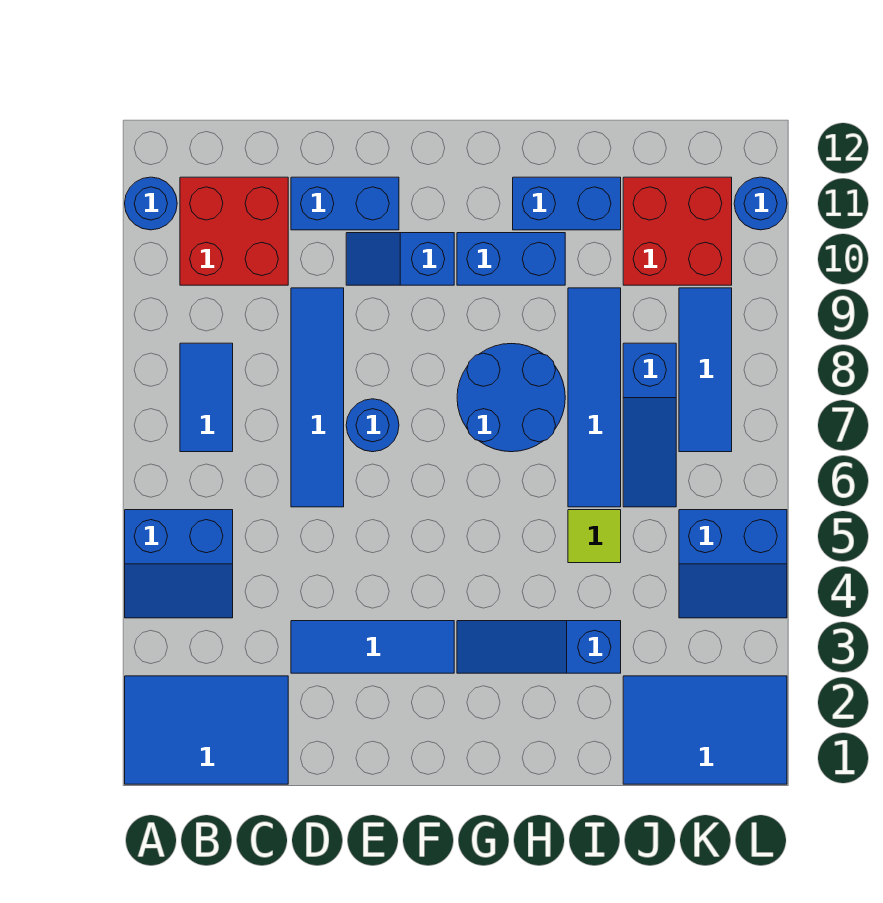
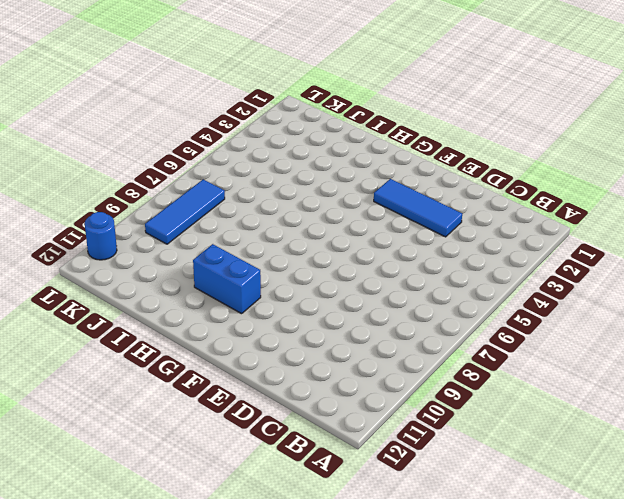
none -> blue tile A1:C2 level 1
none -> blue slope A4:B5 level 1 top 5
none -> blue round brick A11 level 1

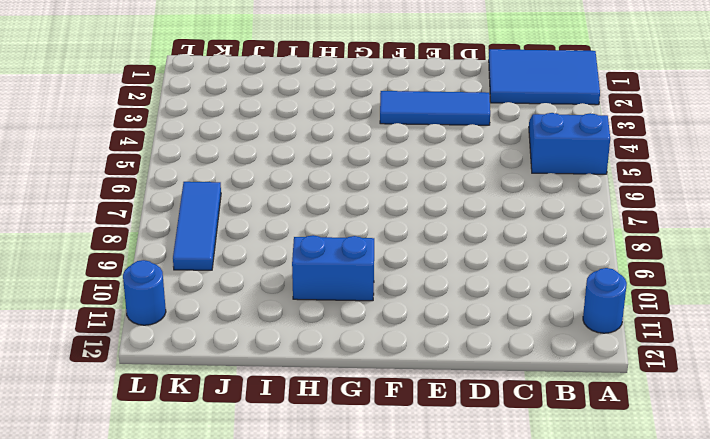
none -> blue tile B7:B8 level 1
none -> red brick B10:C11 level 1
none -> blue tile D6:D9 level 1

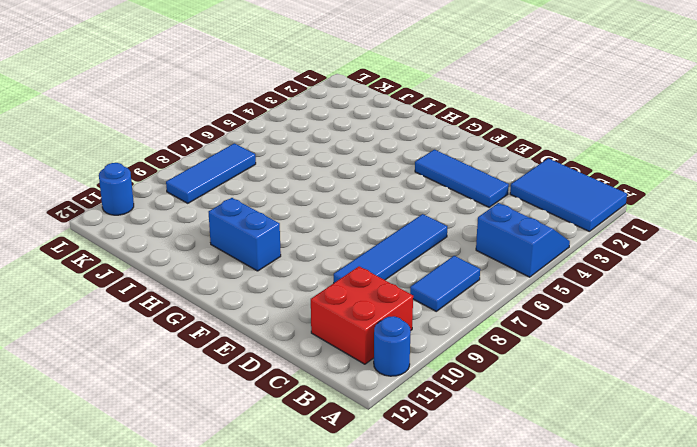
none -> blue brick D11:E11 level 1
none -> blue round brick E7 level 1
none -> blue slope E10:F10 level 1 top F

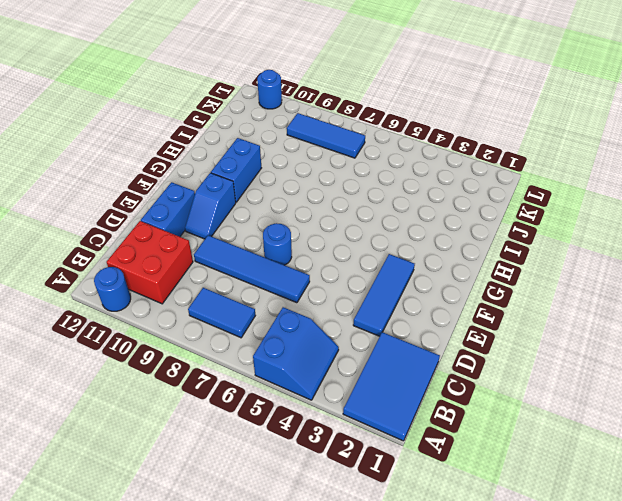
none -> blue slope G3:I3 level 1 top I
none -> blue round brick G7:H8 level 1
none -> blue brick H11:I11 level 1

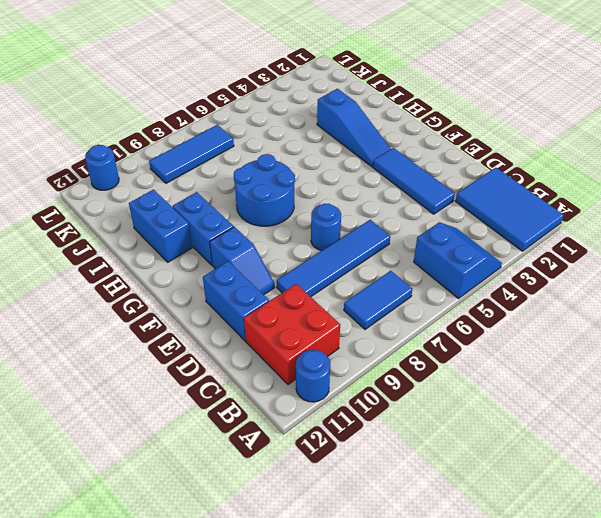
none -> lime tile I5 level 1
none -> blue tile I6:I9 level 1
none -> blue tile J1:L2 level 1

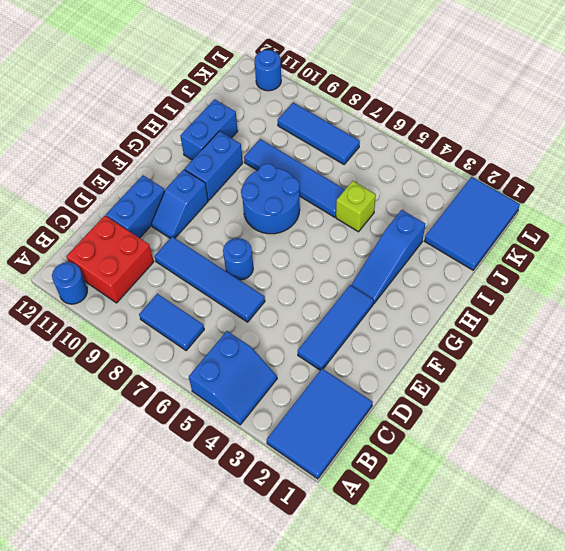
lime brick I5 level 1 -> lime tile I5 level 1
none -> blue slope J6:J8 level 1 top 8
none -> red brick J10:K11 level 1
none -> blue slope K4:L5 level 1 top 5

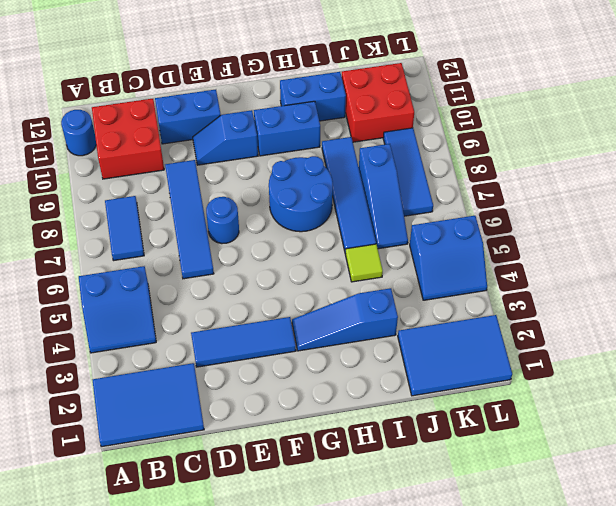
none -> blue round brick L11 level 1

